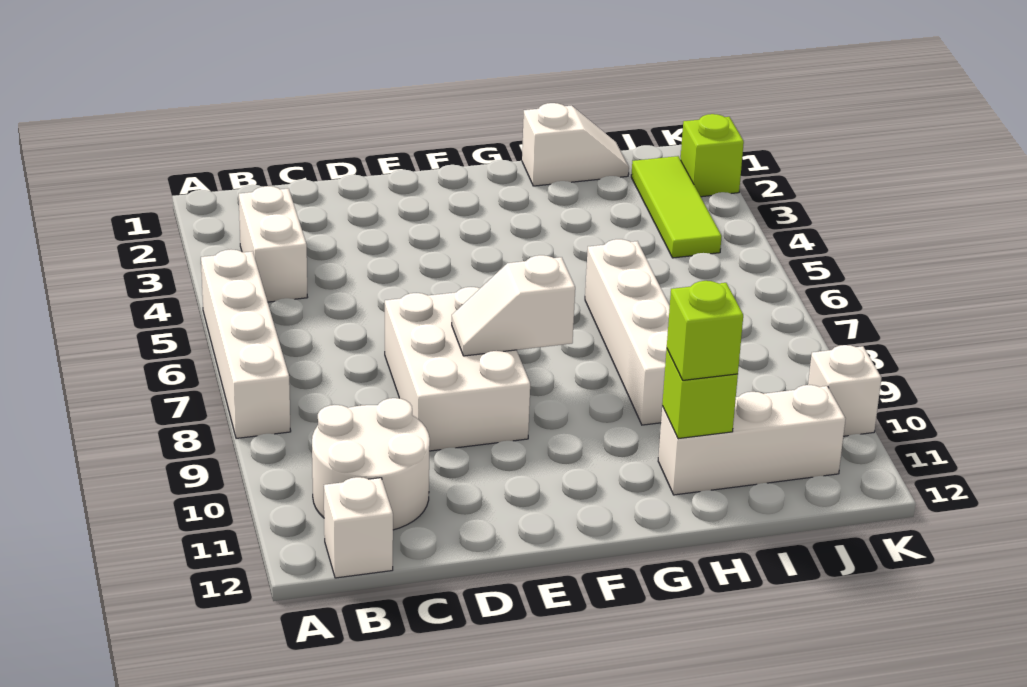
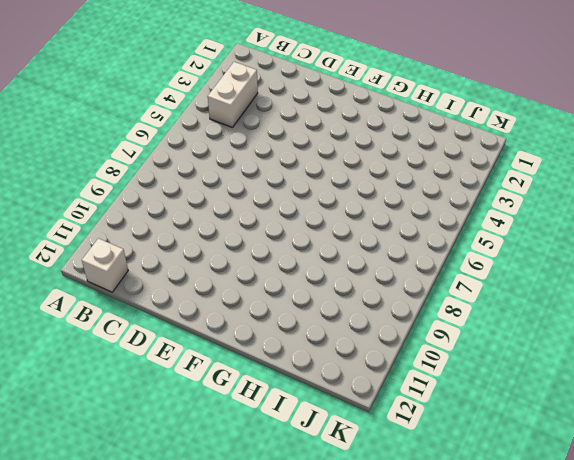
none -> white brick A5:A8 level 1
none -> white round brick B10:C11 level 1
none -> white brick D7:E9 level 1

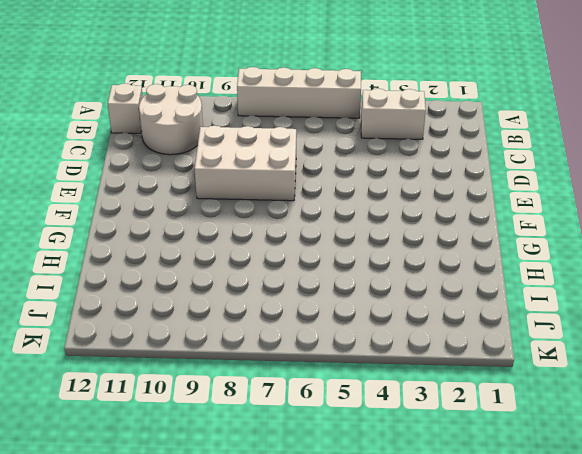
none -> white slope H1:I1 level 1 top H
none -> white brick H6:H9 level 1
none -> white brick H11:J11 level 1

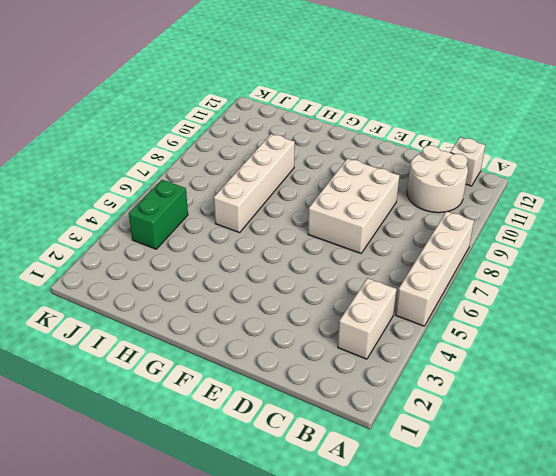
green brick J4:J5 level 1 -> lime tile J2:J4 level 1
none -> white slope H1:I1 level 1 top H
none -> white brick H11:J11 level 1
none -> lime brick K2 level 1

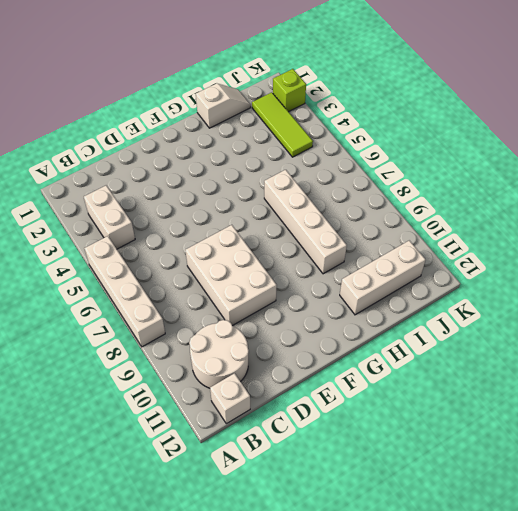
none -> white brick K10 level 1
none -> white slope E8:F8 level 2 top F
none -> lime brick H11 level 2

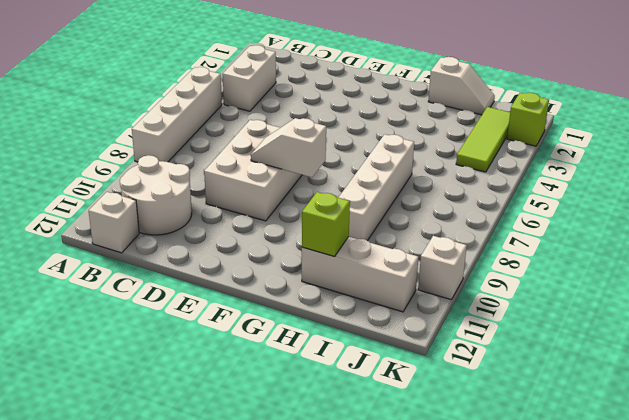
none -> lime brick H11 level 3

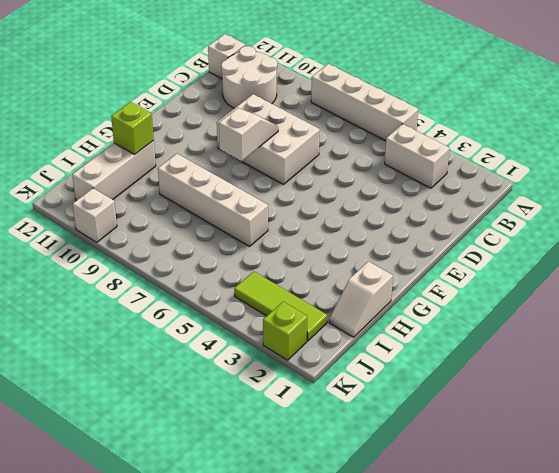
none -> lime brick H11 level 3

